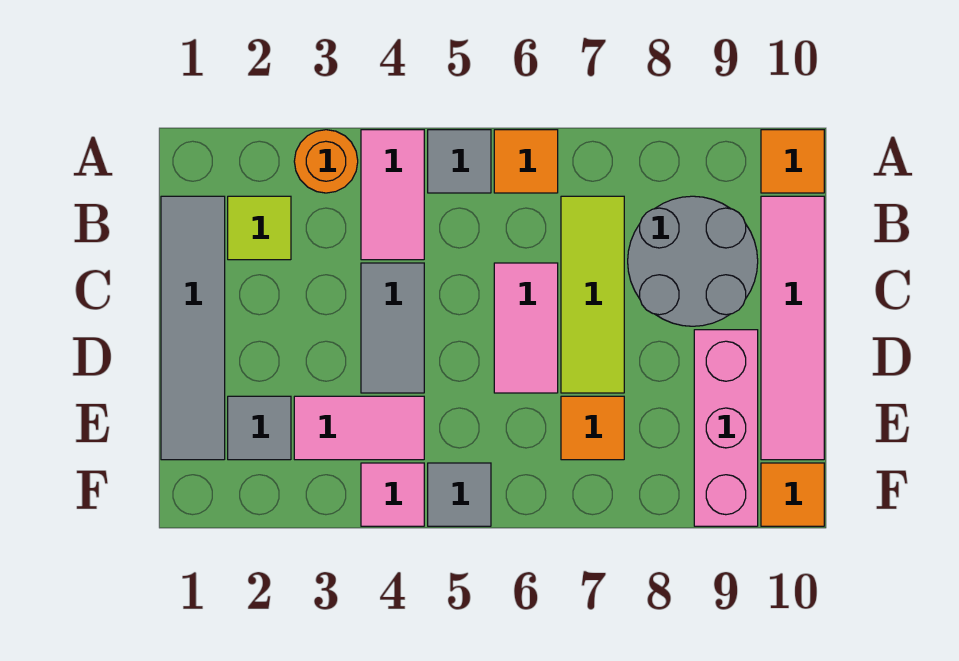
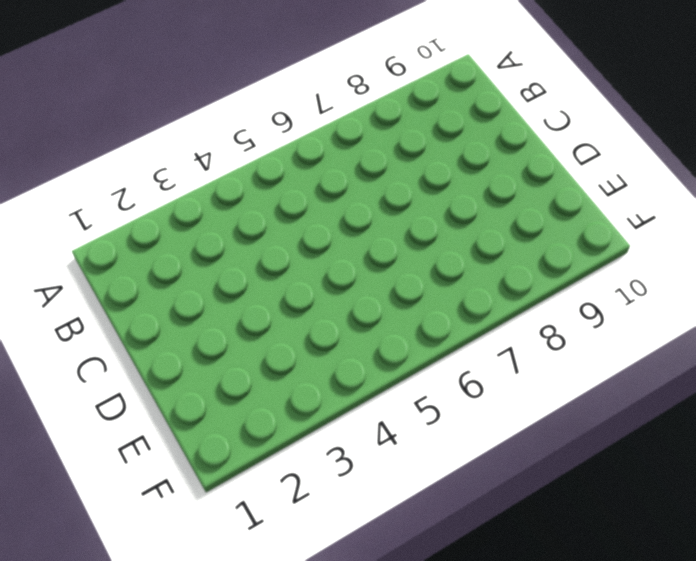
none -> orange round brick A3 level 1
none -> pink tile A4:B4 level 1
none -> grey tile A5 level 1

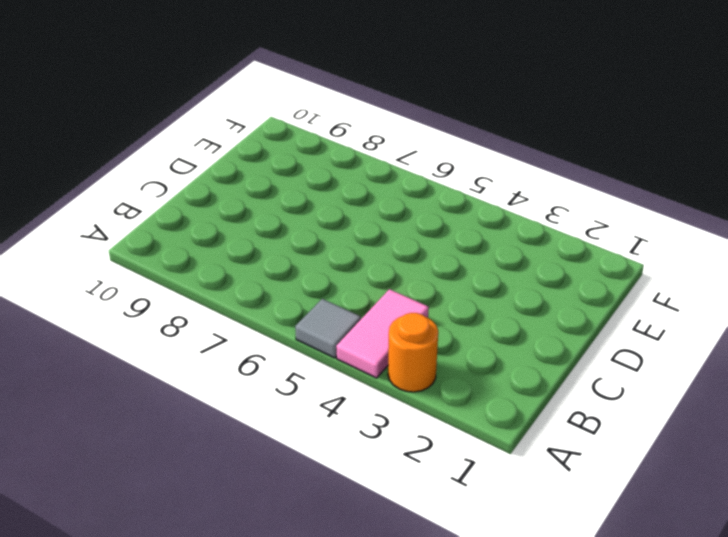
none -> orange tile A6 level 1
none -> orange tile A10 level 1
none -> grey tile B1:E1 level 1

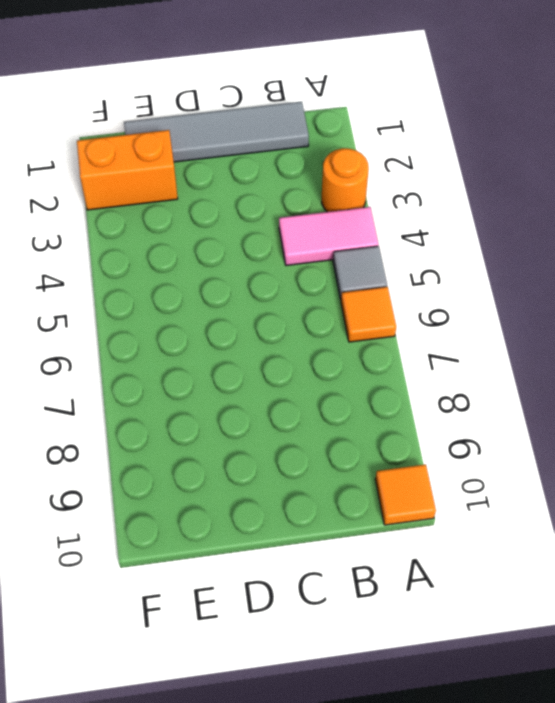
orange brick E2:F2 level 1 -> grey tile E2 level 1
none -> lime tile B2 level 1
none -> lime tile B7:D7 level 1
none -> grey round brick B8:C9 level 1

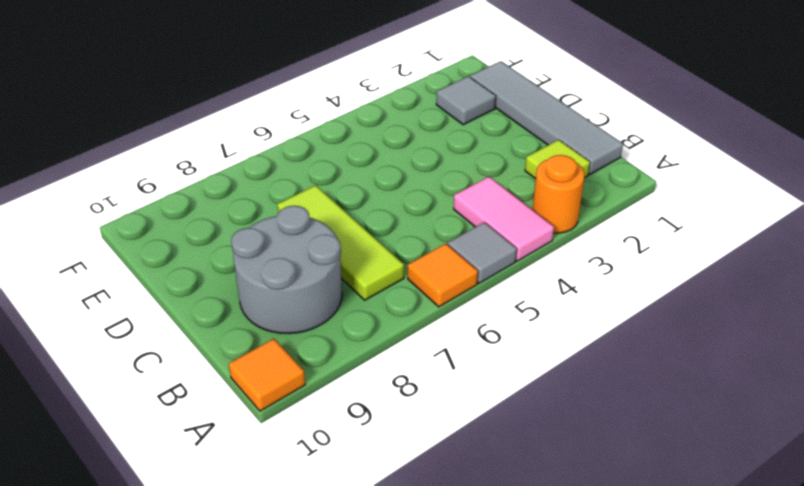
none -> pink tile B10:E10 level 1
none -> grey tile C4:D4 level 1
none -> pink tile C6:D6 level 1

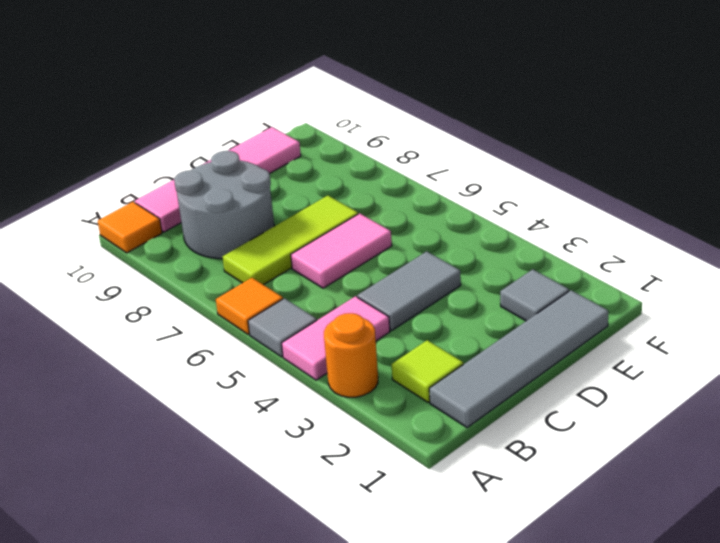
none -> pink brick D9:F9 level 1
none -> pink tile E3:E4 level 1
none -> orange tile E7 level 1

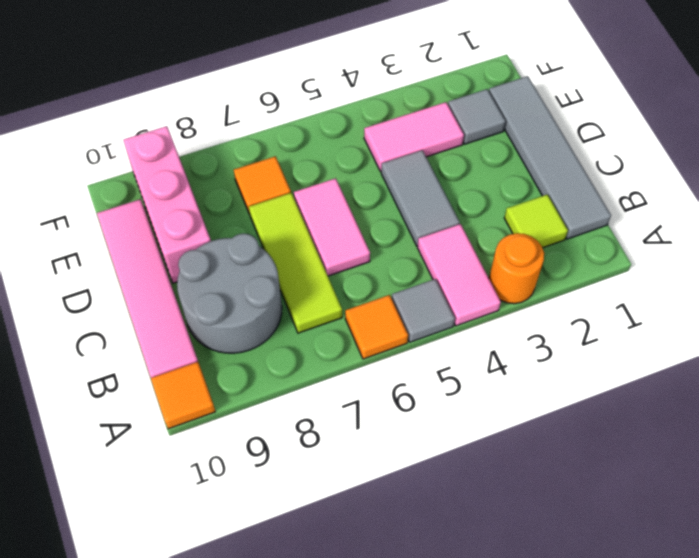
none -> pink tile F4 level 1
none -> grey tile F5 level 1
none -> orange tile F10 level 1

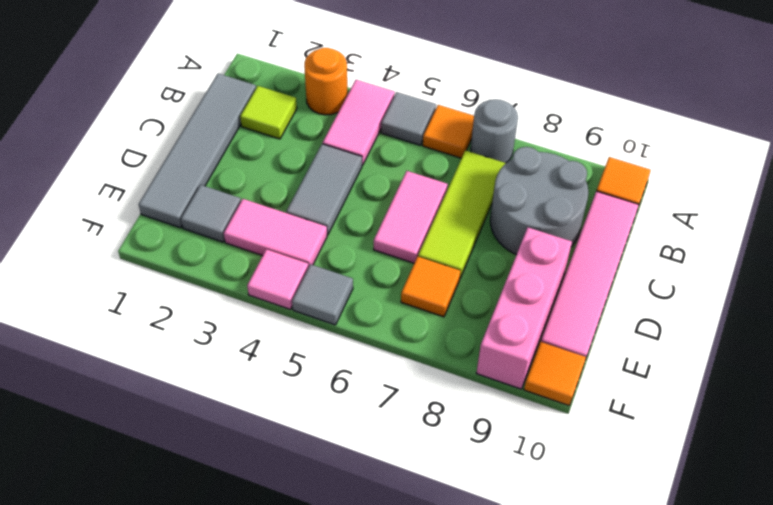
grey round brick A7 level 1 -> none

